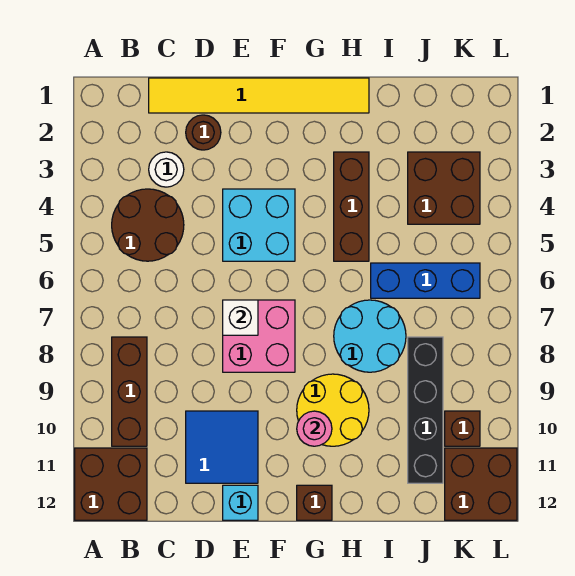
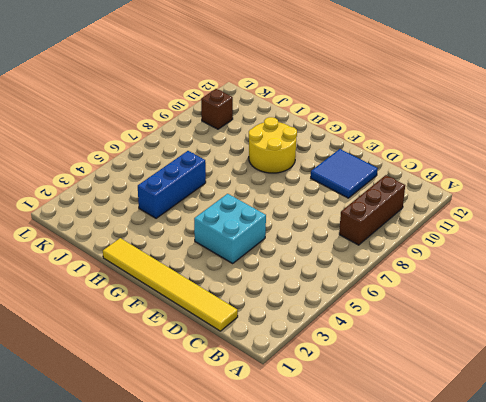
blue brick I4:I6 level 1 -> blue brick I6:K6 level 1
none -> brown brick A11:B12 level 1
none -> brown round brick B4:C5 level 1
none -> white round brick C3 level 1

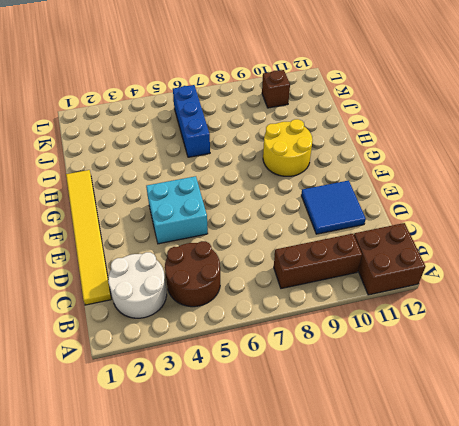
white round brick B2:C3 level 1 -> white round brick C3 level 1
none -> brown round brick D2 level 1
none -> pink brick E7:F8 level 1
none -> cyan brick E12 level 1

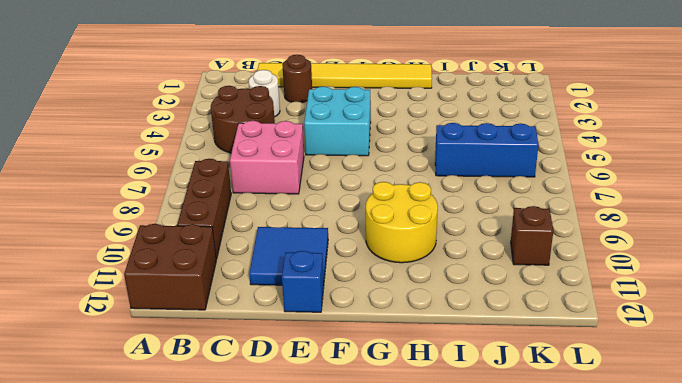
pink brick C6:D7 level 1 -> pink brick E7:F8 level 1
blue brick E12 level 1 -> cyan brick E12 level 1
none -> brown brick G12 level 1
none -> brown brick H3:H5 level 1
none -> cyan round brick H7:I8 level 1

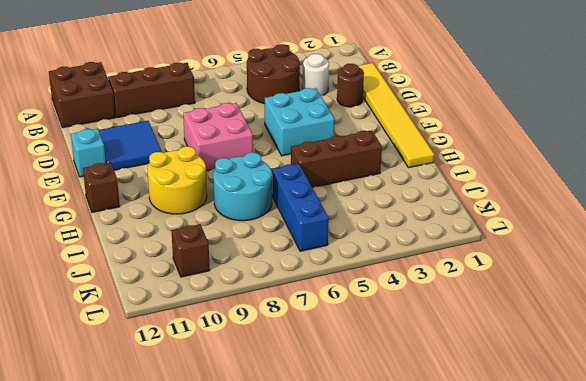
none -> brown brick J3:K4 level 1
none -> black brick J8:J11 level 1
none -> brown brick K11:L12 level 1

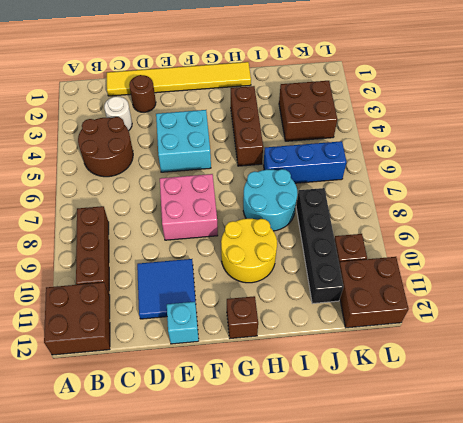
none -> white brick E7 level 2
none -> pink round brick G10 level 2

